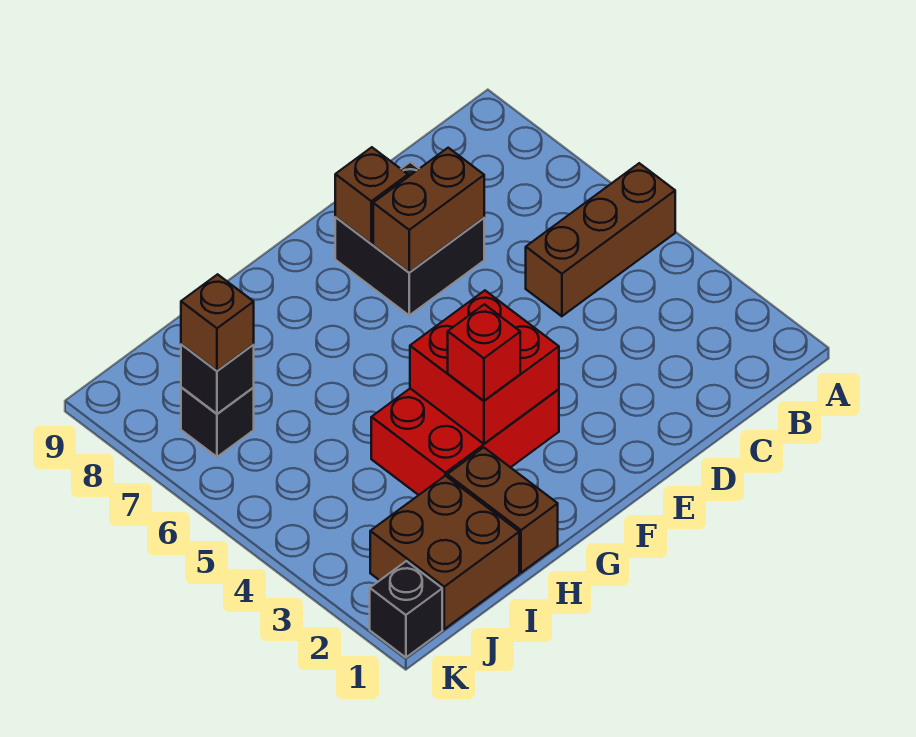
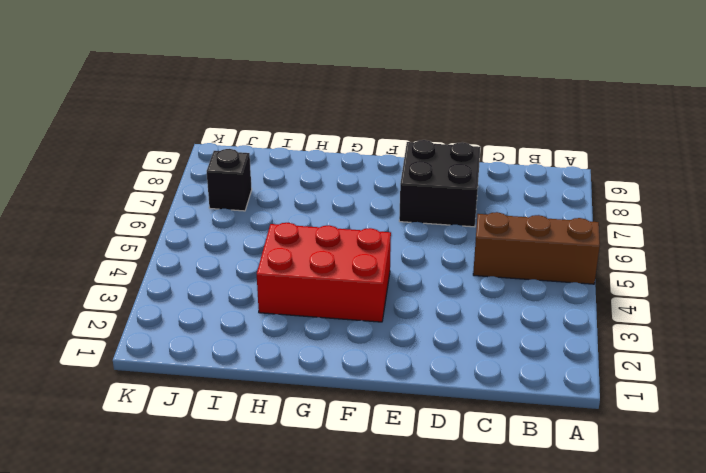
none -> brown brick H1:H2 level 1
none -> brown brick I1:J2 level 1
none -> black brick K1 level 1

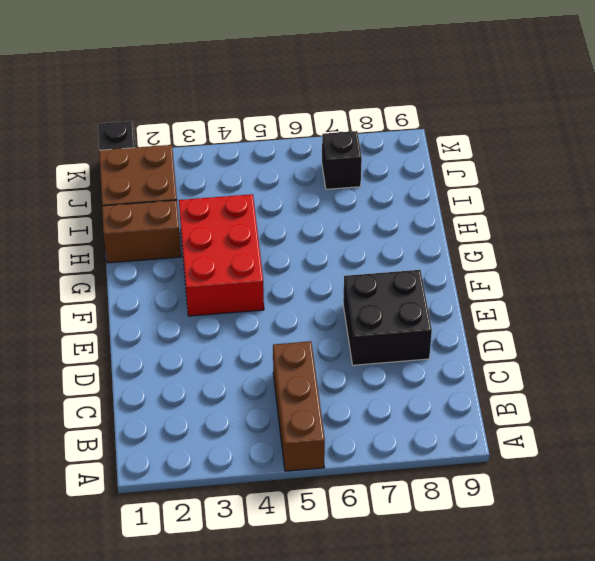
none -> brown brick D7:E7 level 2
none -> brown brick E8 level 2
none -> red brick F3:G4 level 2

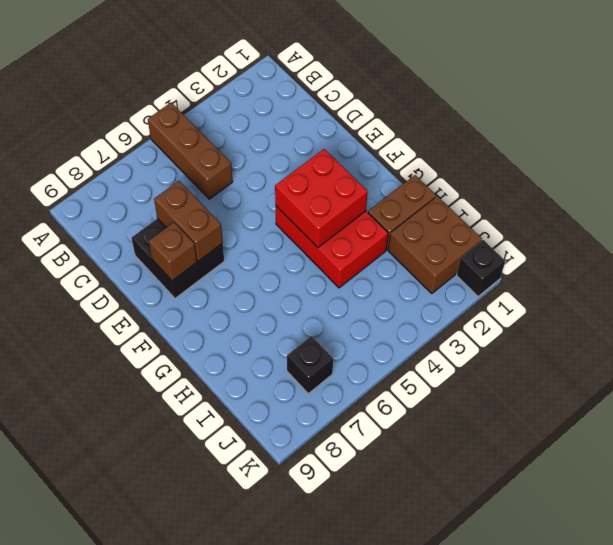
none -> black brick J7 level 2
none -> red brick G3 level 3
none -> brown brick J7 level 3

